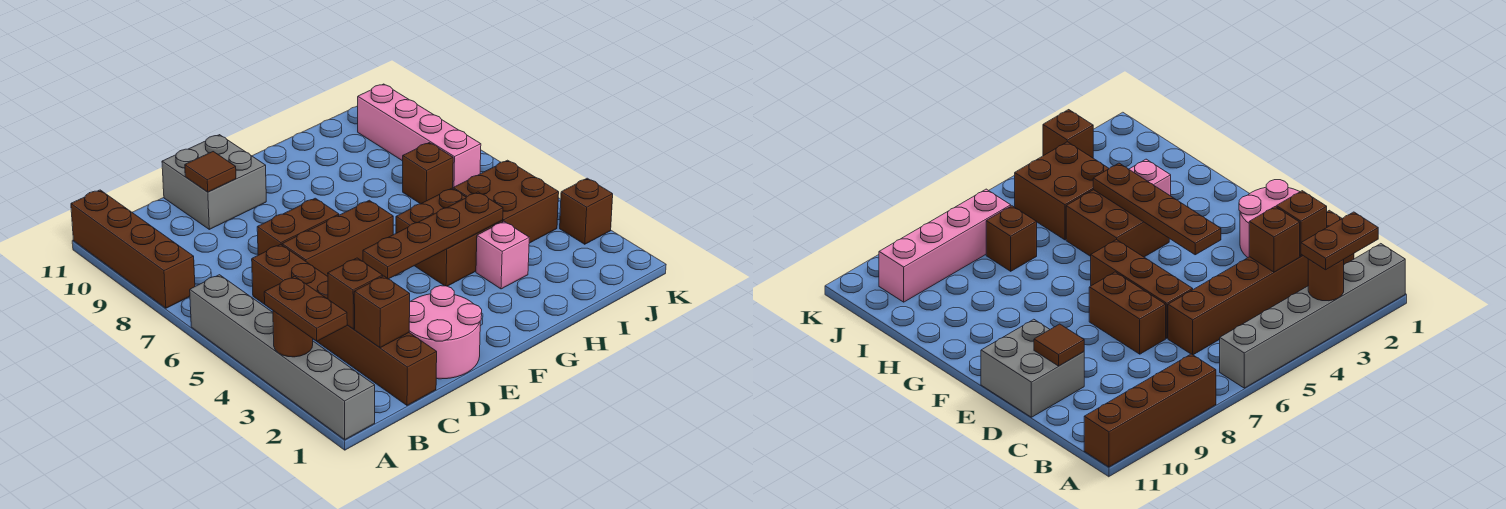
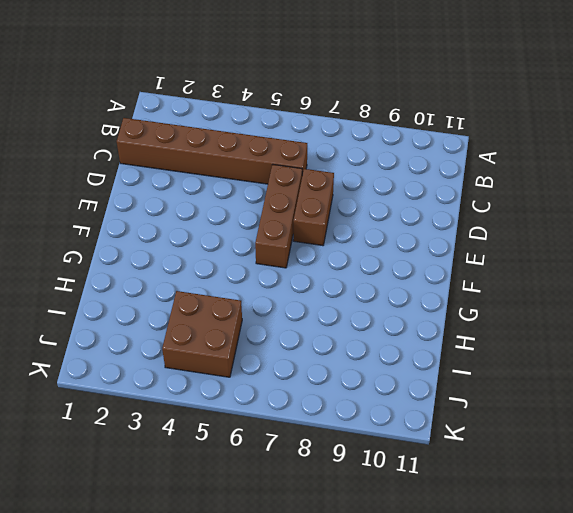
none -> grey brick A1:A6 level 1
none -> brown brick A8:A11 level 1
none -> pink round brick D1:E2 level 1

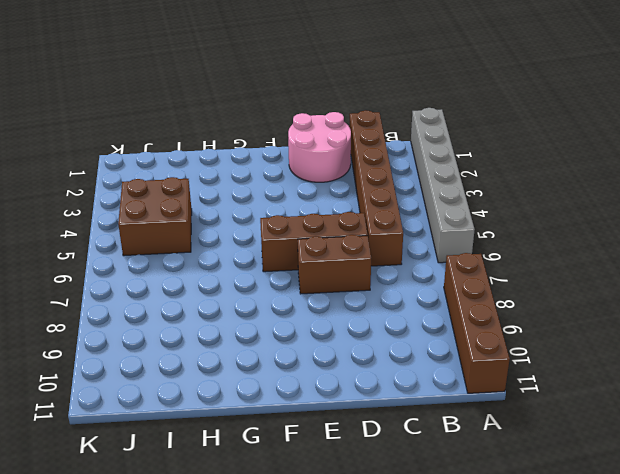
none -> grey brick D10:E11 level 1
none -> brown brick G4:H5 level 1
none -> pink brick H3 level 1

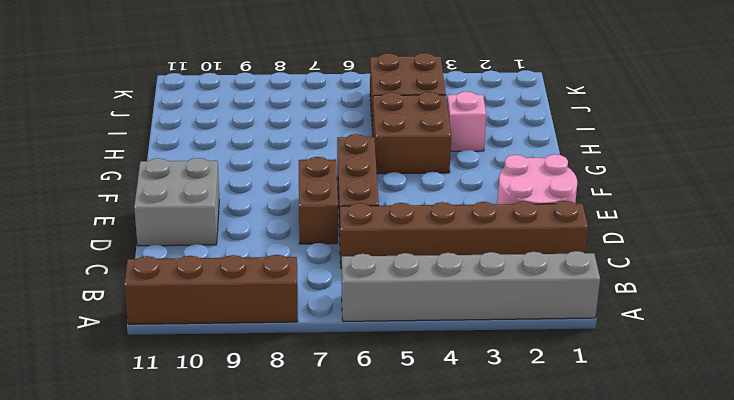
none -> brown brick I7 level 1
none -> pink brick J7:J10 level 1
none -> brown brick K3 level 1

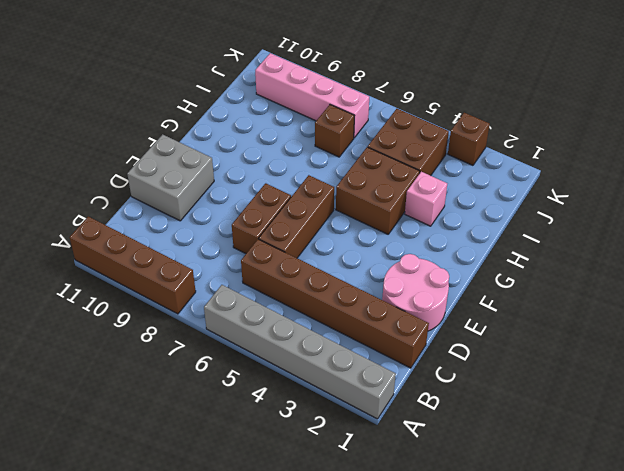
none -> brown round brick A3 level 2
none -> brown brick C2 level 2
none -> brown brick C3 level 2

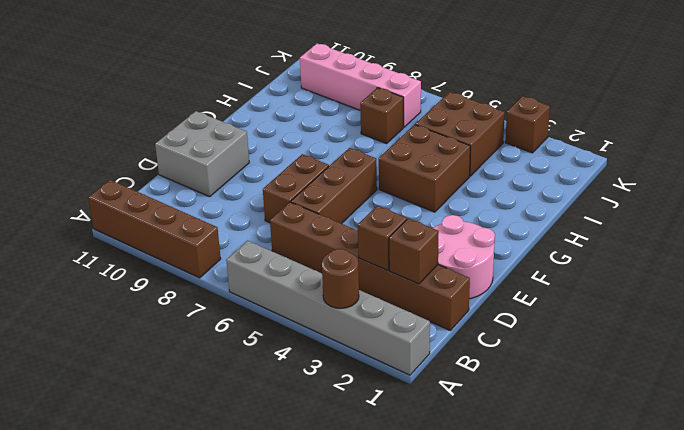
none -> pink brick H3 level 1
none -> brown tile D10 level 2
none -> brown plate E4:H4 level 2

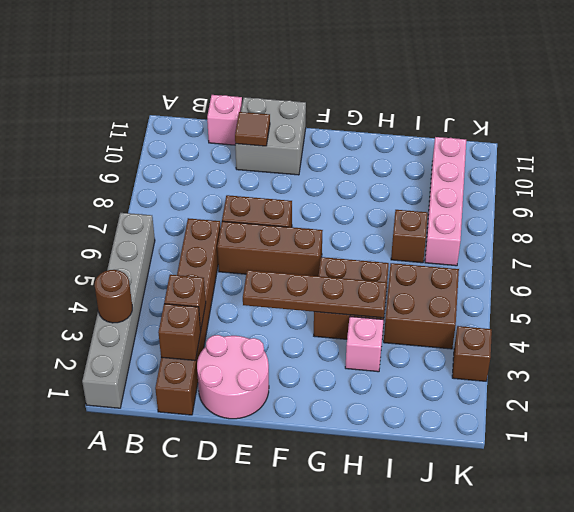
pink brick C11 level 1 -> none
none -> brown brick A8:A11 level 1
none -> brown plate A2:A3 level 3

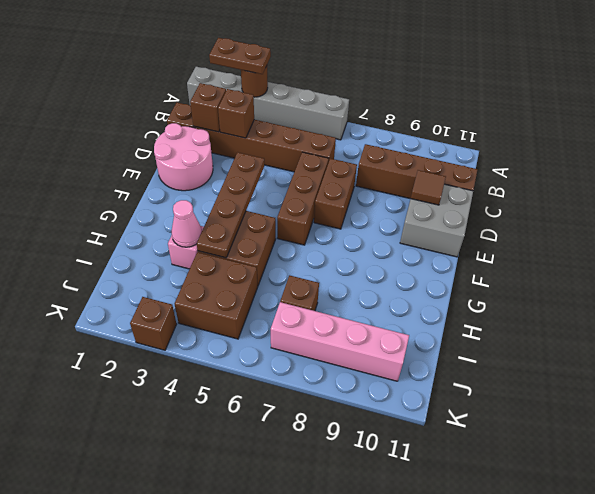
brown brick C8:C11 level 1 -> brown brick A8:A11 level 1
pink cone H3 level 2 -> none

